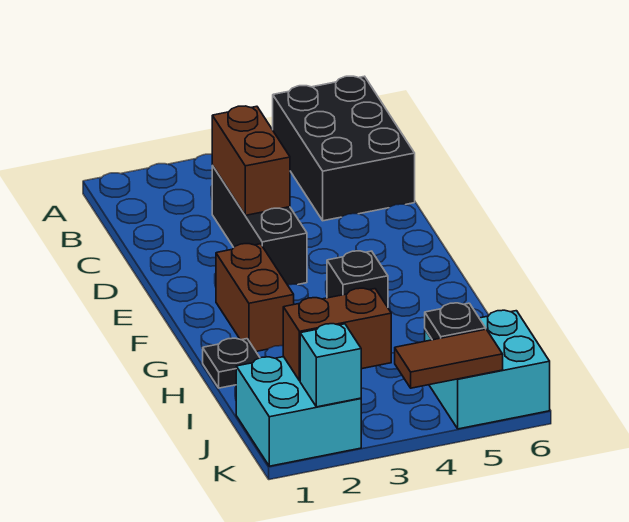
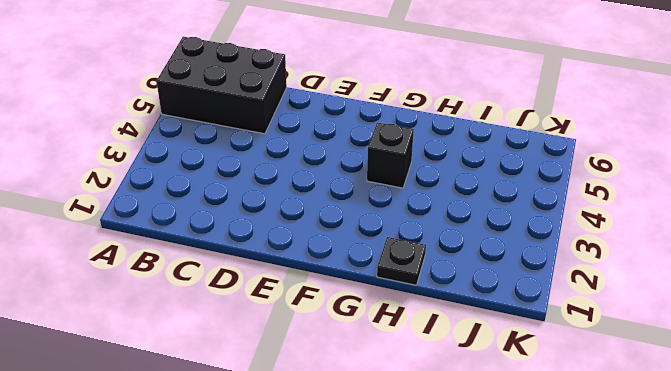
none -> black brick C3:E3 level 1
none -> brown brick F2:G2 level 1
none -> cyan brick J1:K2 level 1

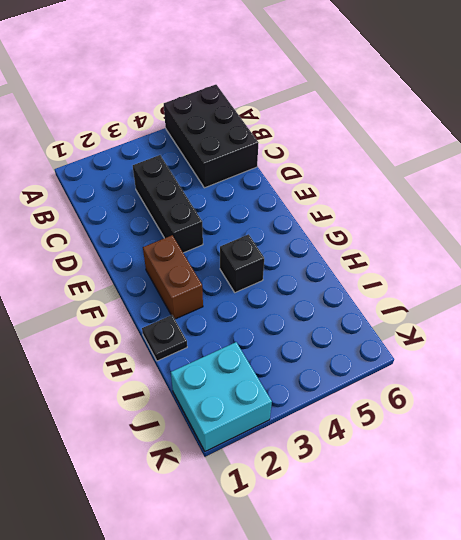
none -> cyan brick J5:K6 level 1
none -> brown brick C3:D3 level 2
none -> brown brick J2:J3 level 2

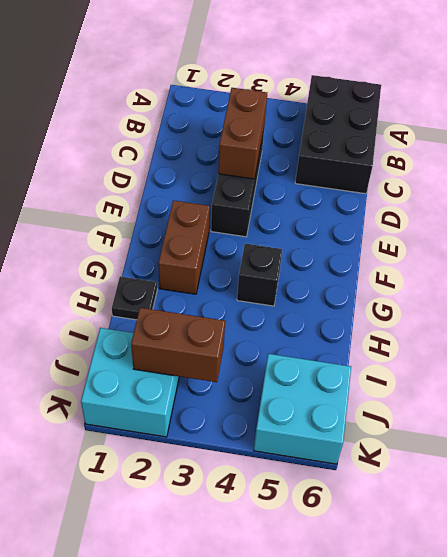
none -> black plate J5 level 2
none -> cyan brick K2 level 2
none -> brown tile K4:K5 level 2

